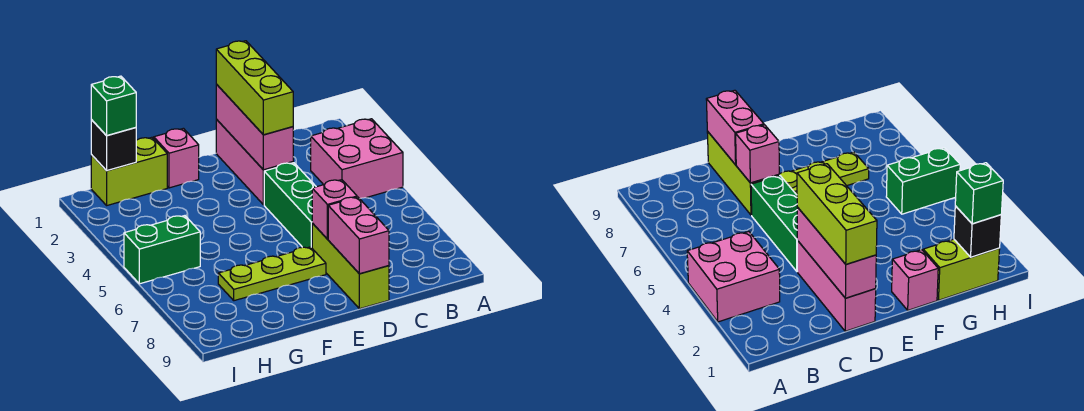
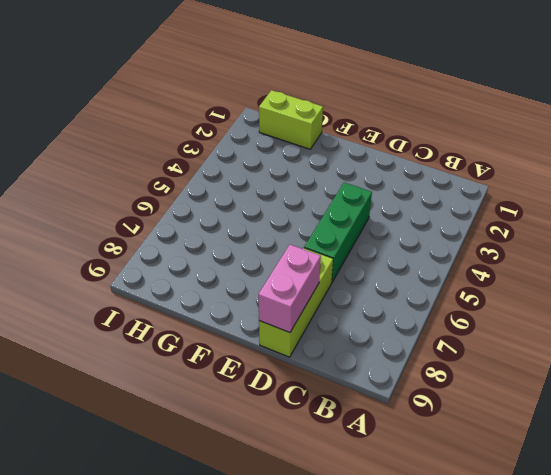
none -> pink brick A3:B4 level 1
none -> pink brick D1:D3 level 1
none -> lime plate E7:G7 level 1

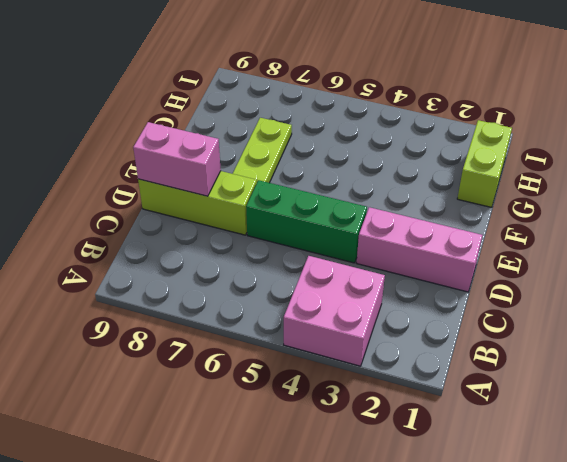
none -> pink brick F1 level 1
none -> green brick H5:I5 level 1
none -> pink brick D1:D3 level 2

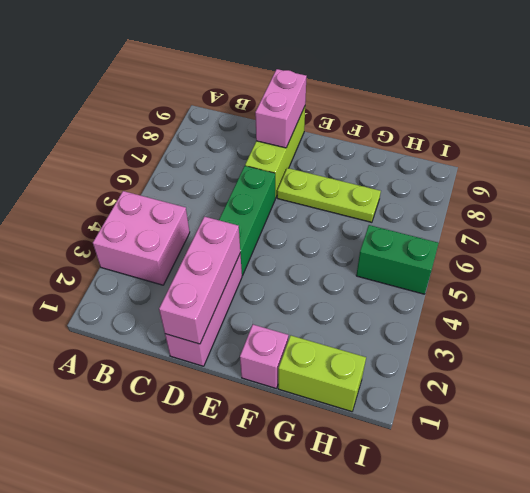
none -> pink brick D7 level 2
none -> black brick H1 level 2
none -> lime brick D1:D3 level 3

